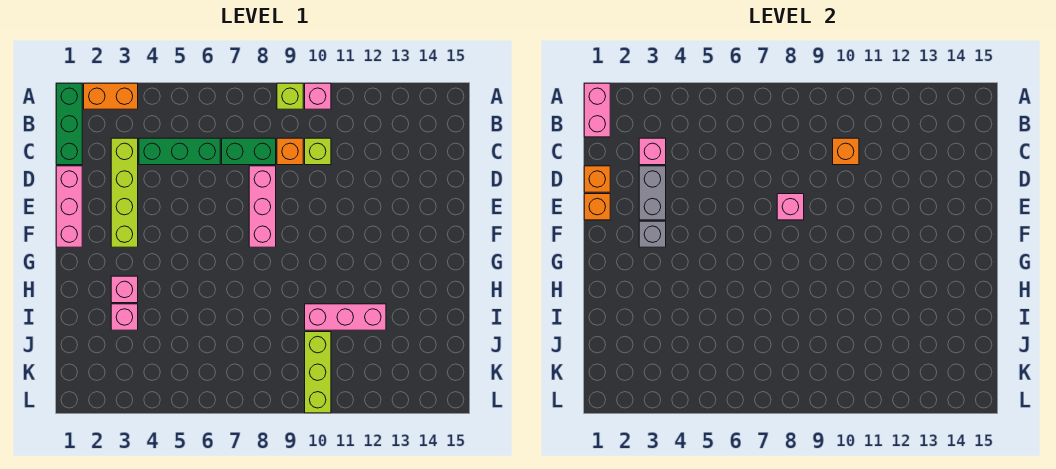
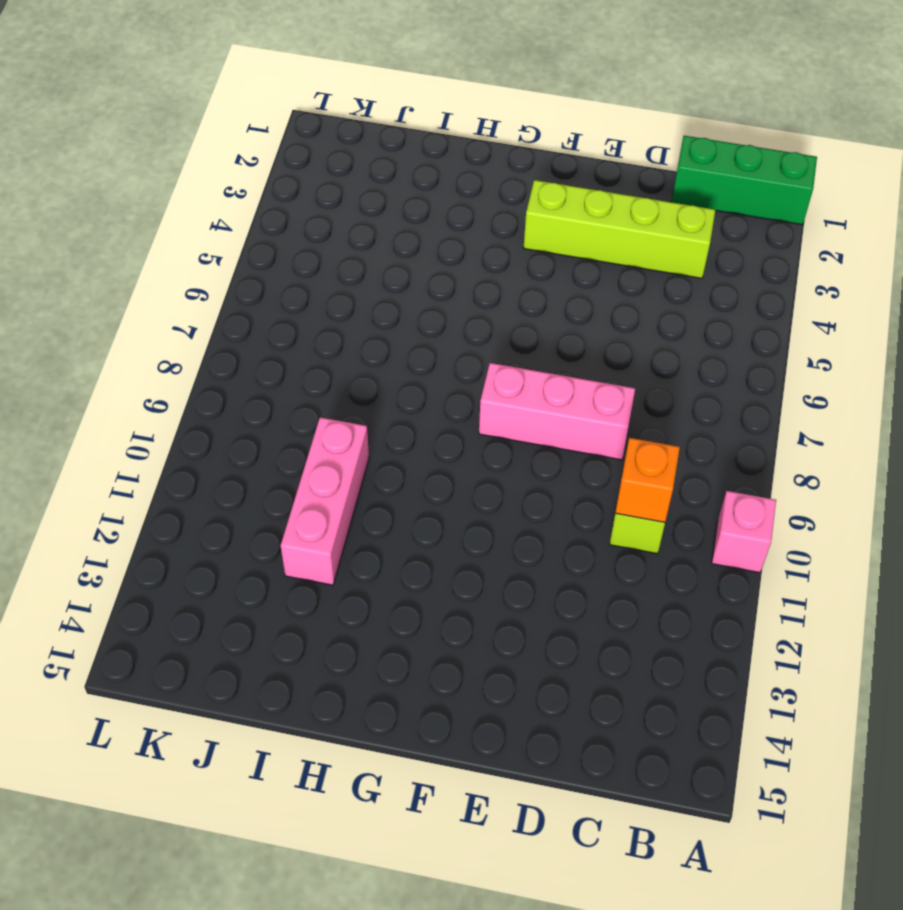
none -> orange brick A2:A3 level 1
none -> lime brick A9 level 1
none -> green brick C4:C6 level 1

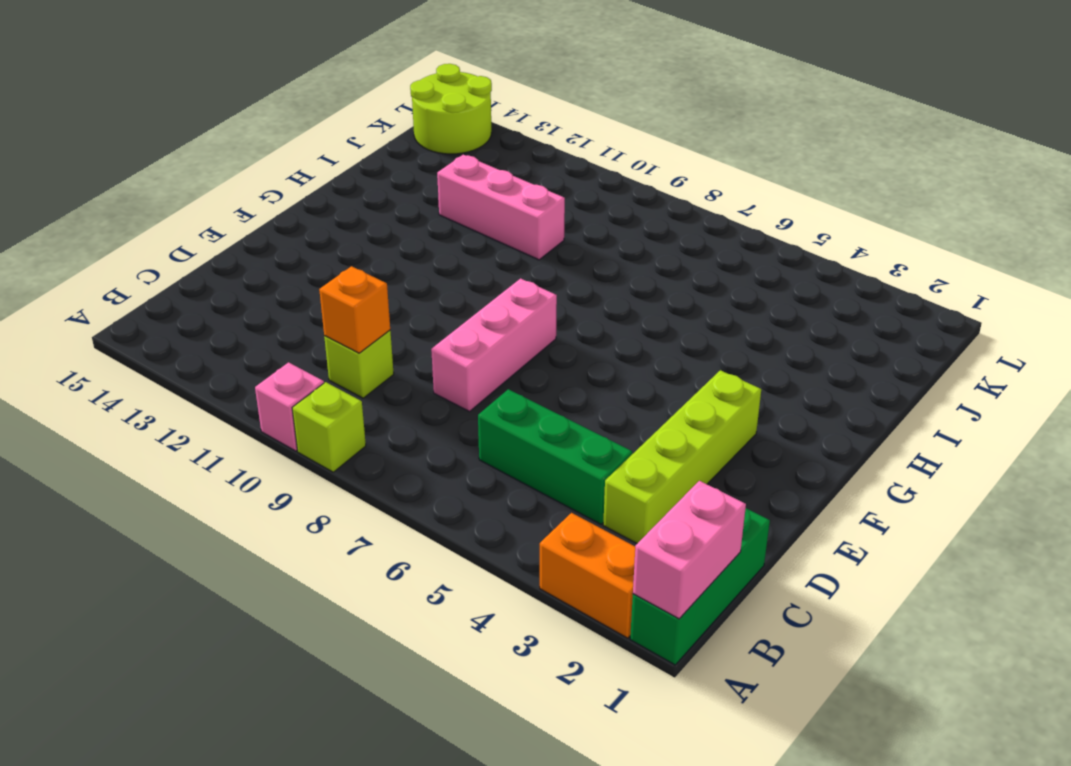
lime round brick K14:L15 level 1 -> none
none -> green brick C7:C8 level 1
none -> orange brick C9 level 1
none -> pink brick D1:F1 level 1

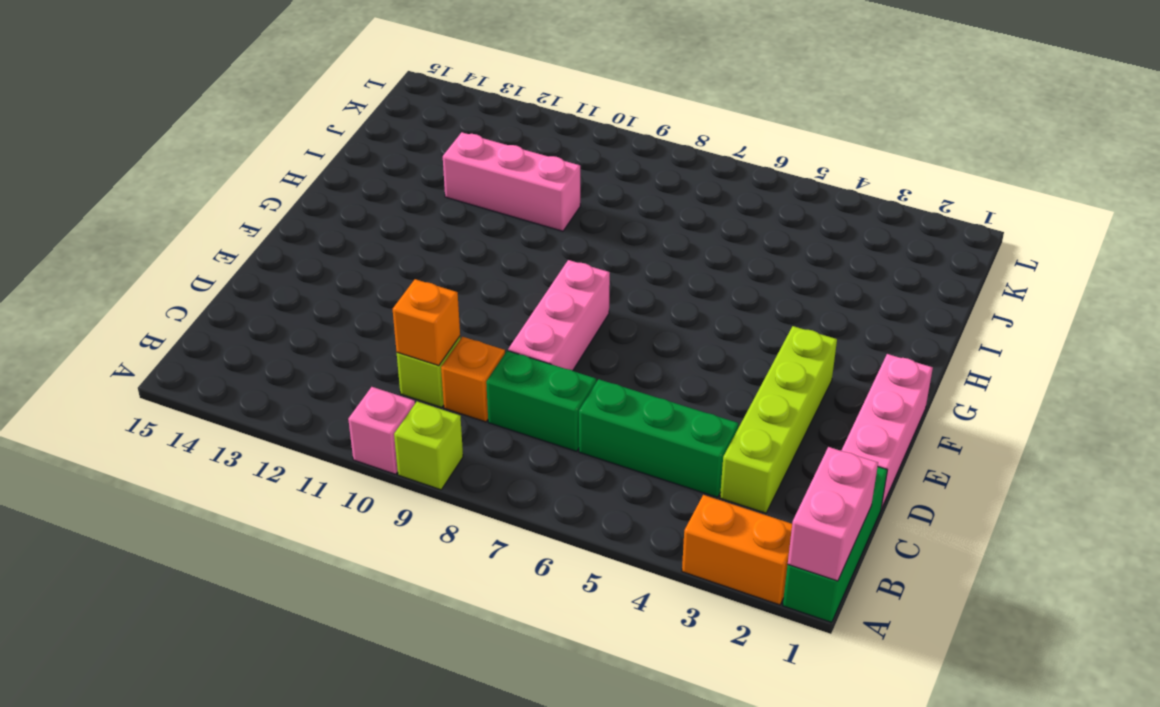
none -> pink brick H3 level 1
none -> pink brick I3 level 1
none -> lime brick J10:L10 level 1

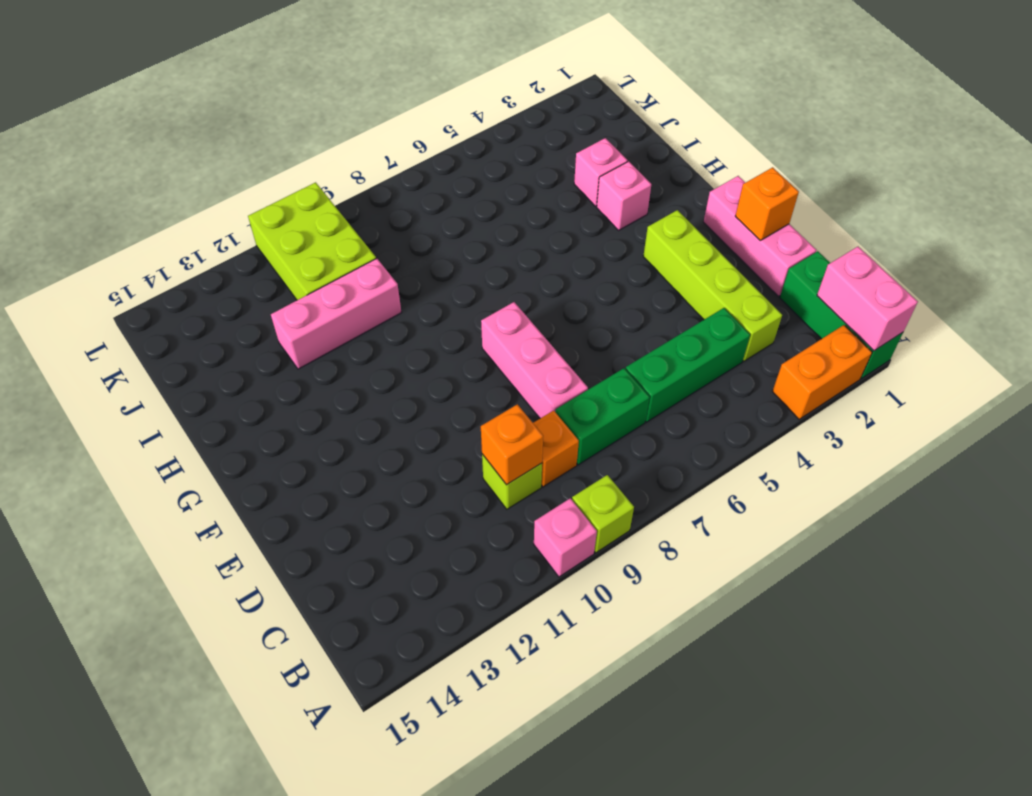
lime brick J10:L11 level 1 -> lime brick J10:L10 level 1
none -> pink brick C3 level 2
none -> orange brick D1 level 2
none -> grey brick D3:E3 level 2

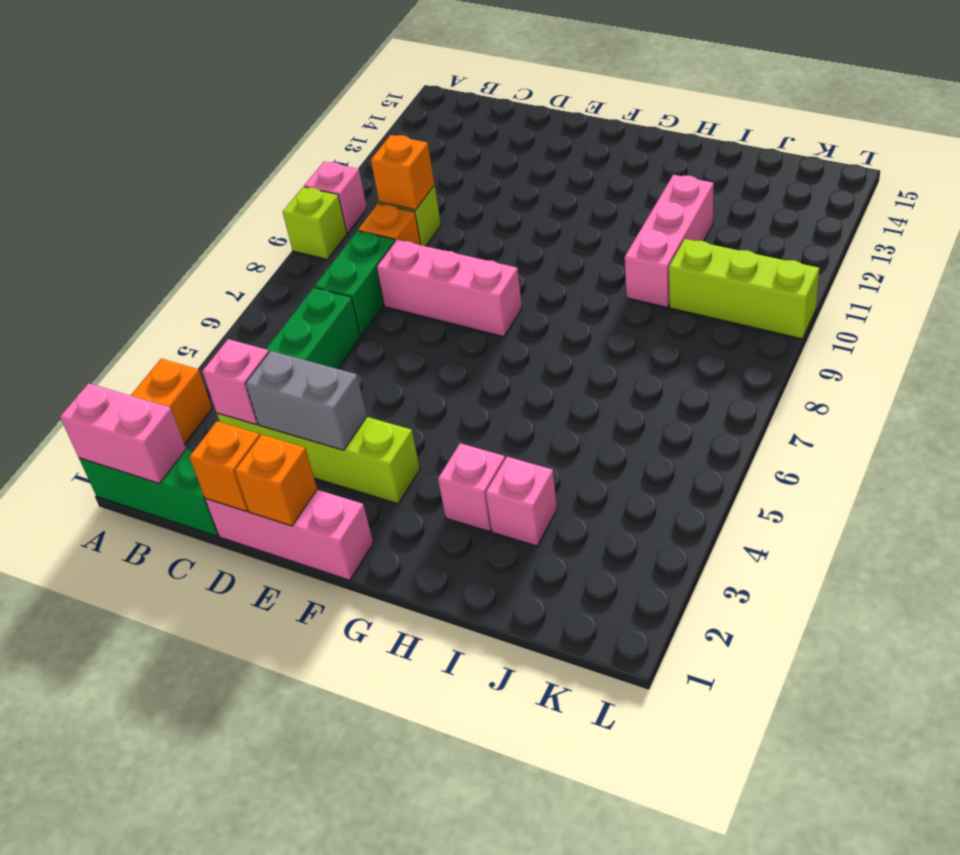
none -> pink brick E8 level 2
none -> grey brick F3 level 2

